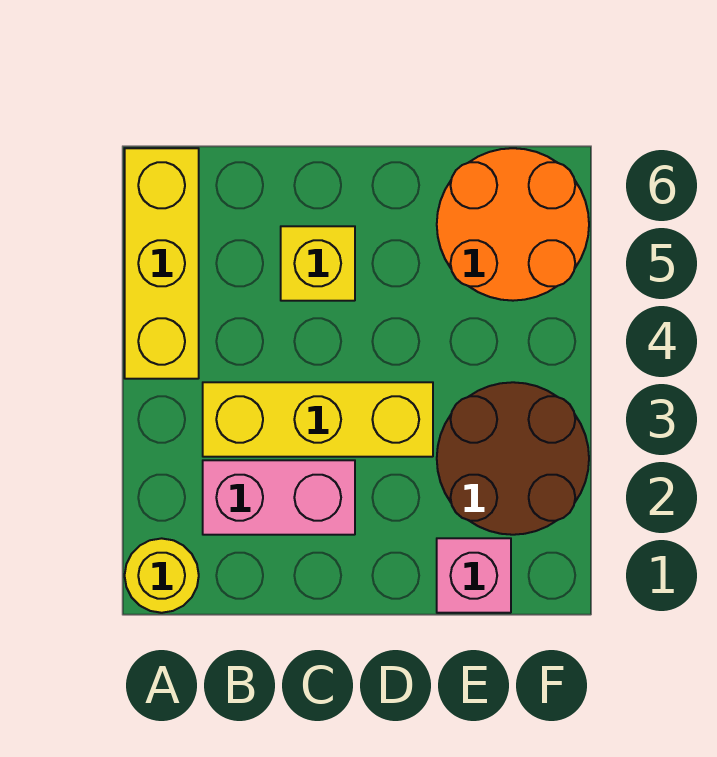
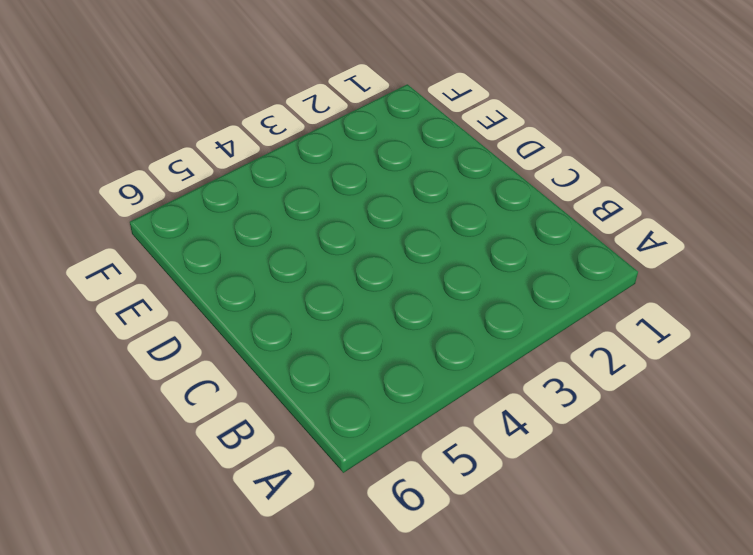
none -> yellow round brick A1 level 1
none -> yellow brick A4:A6 level 1

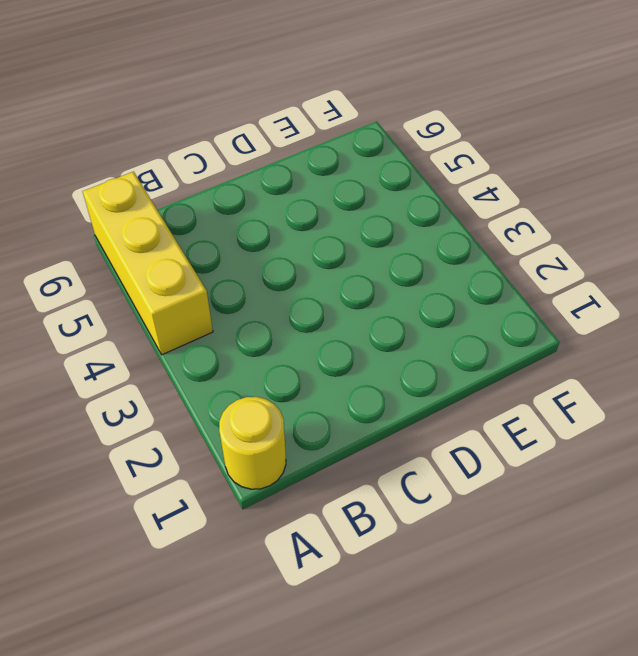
none -> pink brick B2:C2 level 1
none -> yellow brick B3:D3 level 1

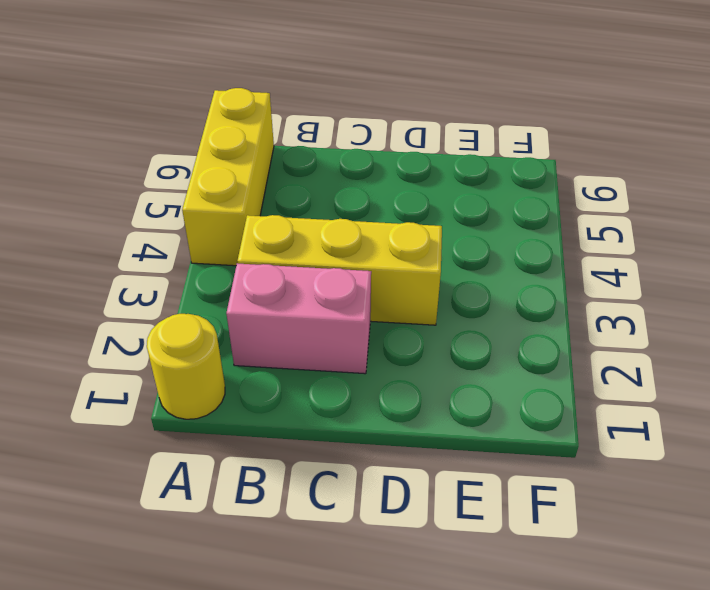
none -> yellow brick C5 level 1
none -> pink brick E1 level 1

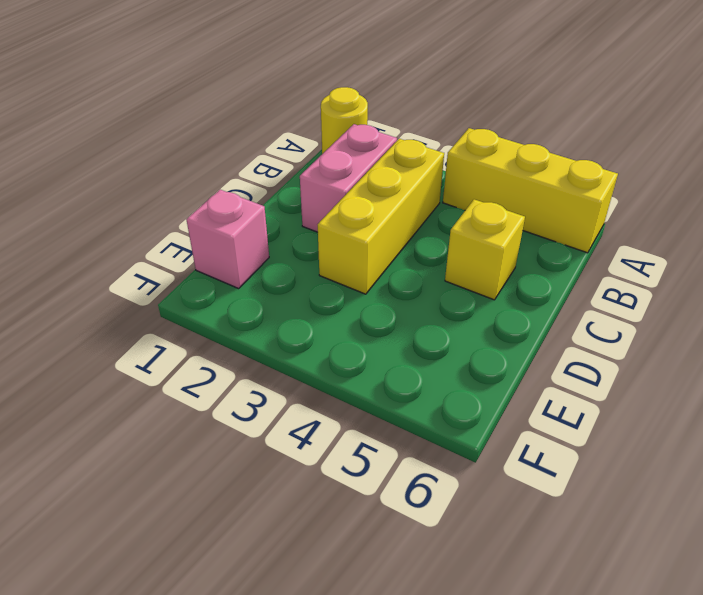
none -> brown round brick E2:F3 level 1
none -> orange round brick E5:F6 level 1

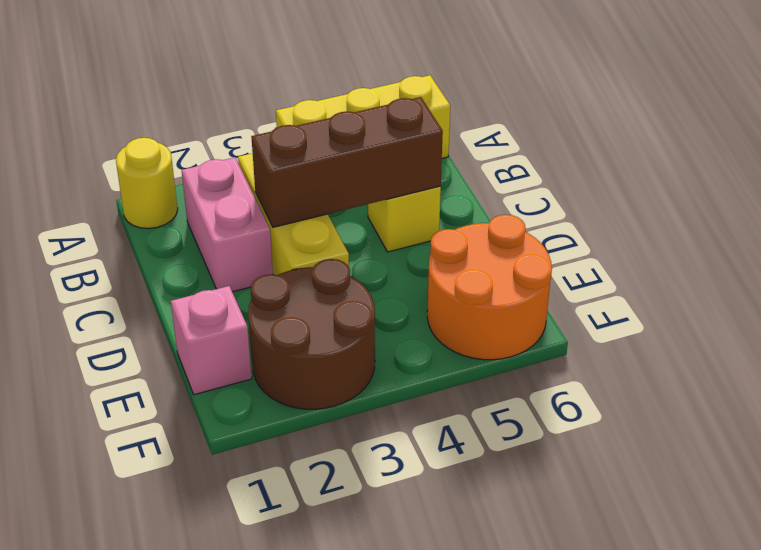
brown brick C3:C5 level 2 -> none

